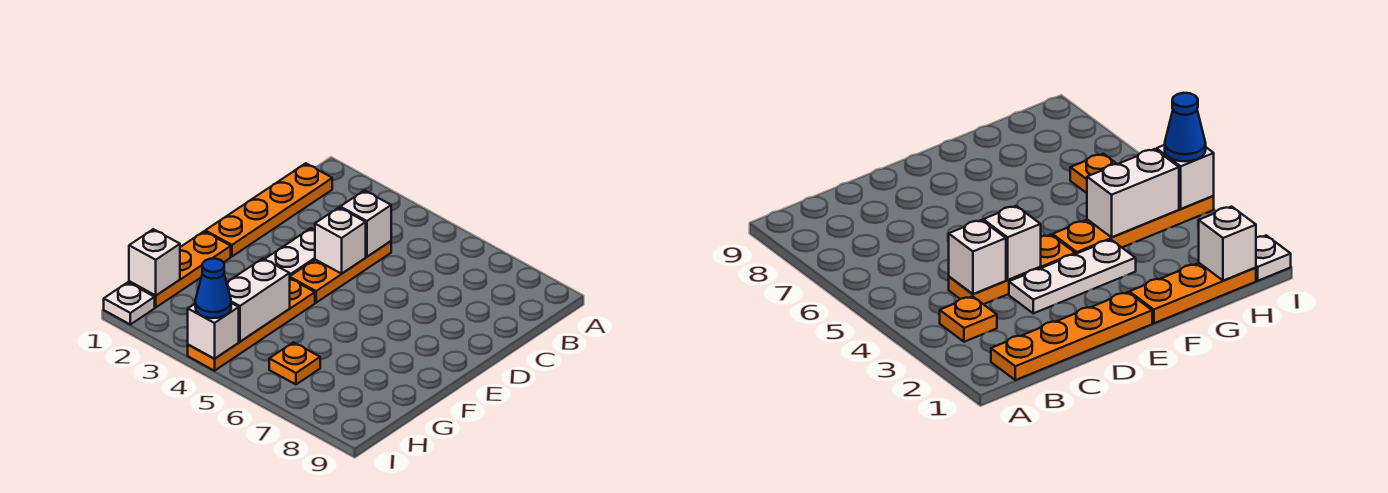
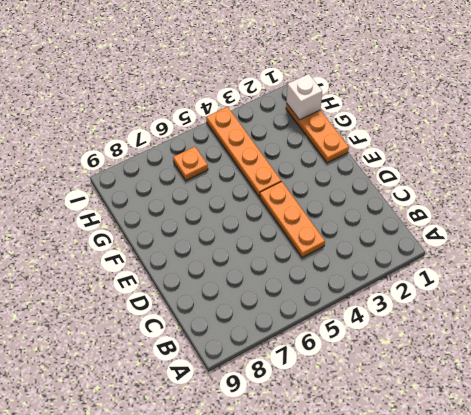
none -> orange plate B1:E1 level 1
none -> orange plate B3 level 1
none -> white plate D3:F3 level 1

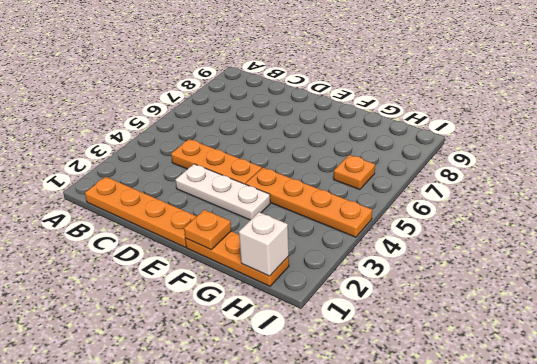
orange plate F1 level 2 -> orange plate B3 level 1
none -> white plate I1 level 1
none -> white brick C4 level 2
none -> white brick D4 level 2

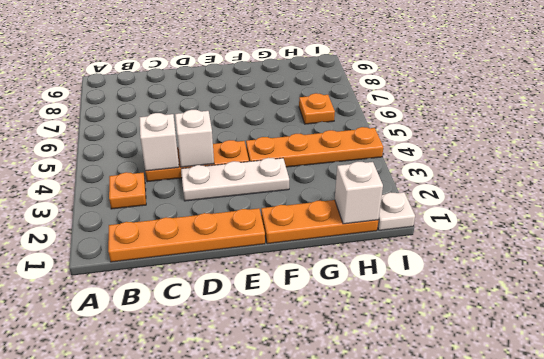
none -> white brick G4:H4 level 2
none -> white brick I4 level 2
none -> blue cone I4 level 3

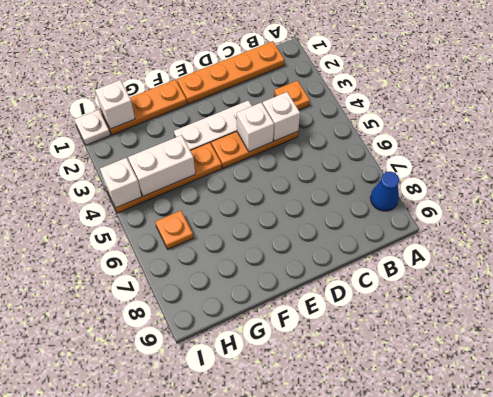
blue cone A8 level 1 -> blue cone I4 level 3

